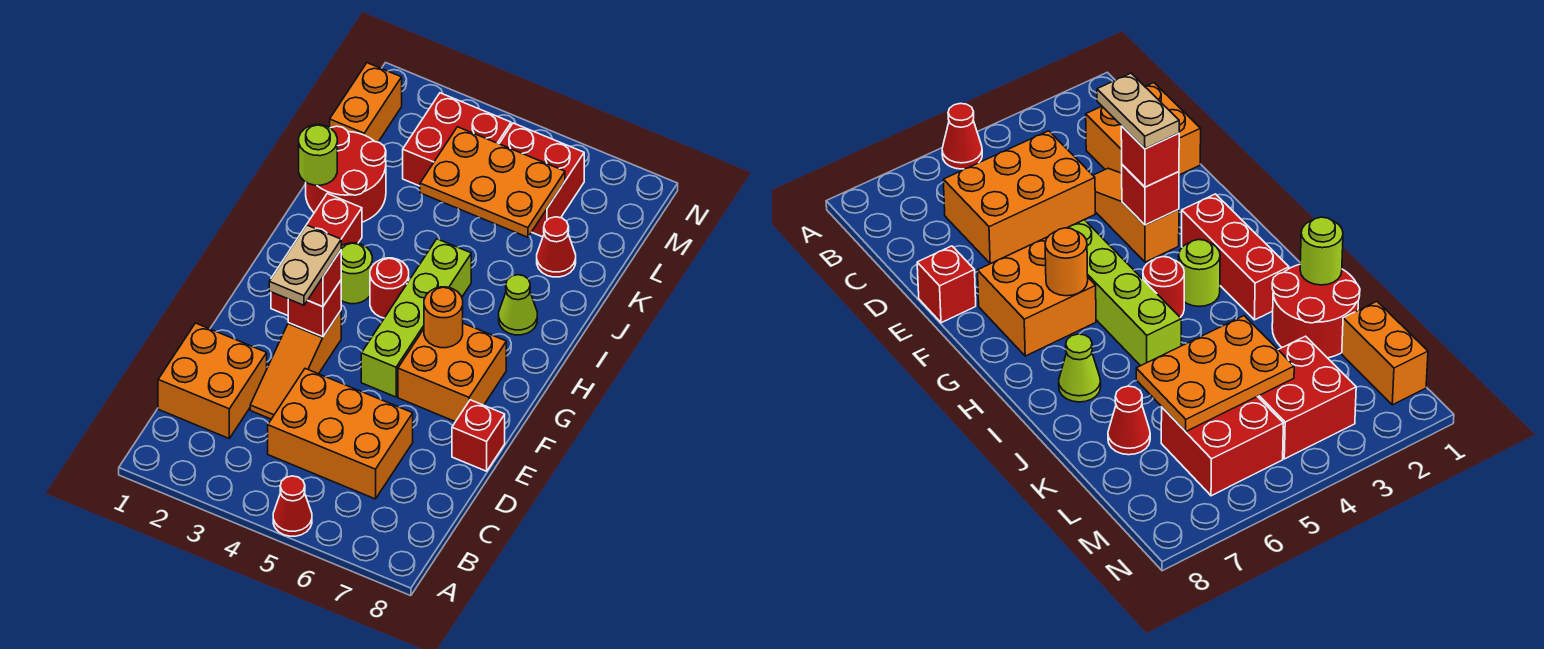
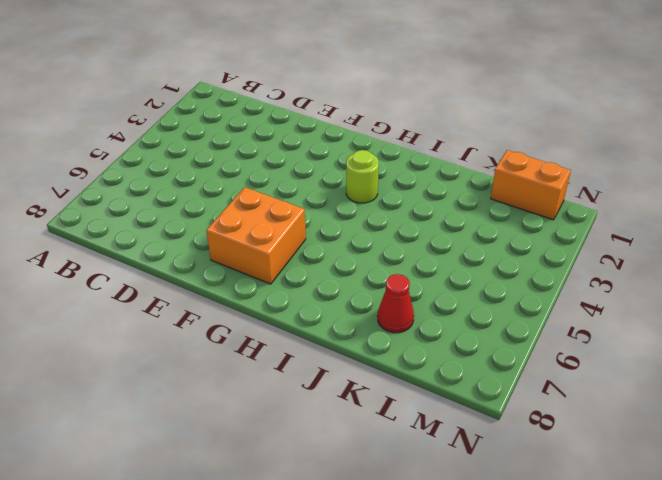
none -> red cone A5 level 1
none -> orange brick C1:D2 level 1
none -> orange brick C4:D6 level 1

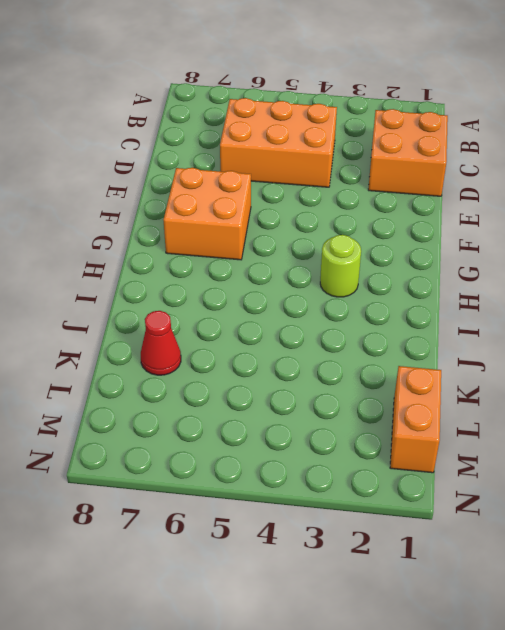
none -> red cone A5 level 1
none -> orange slope D3:F3 level 1 top F
none -> red brick E8 level 1

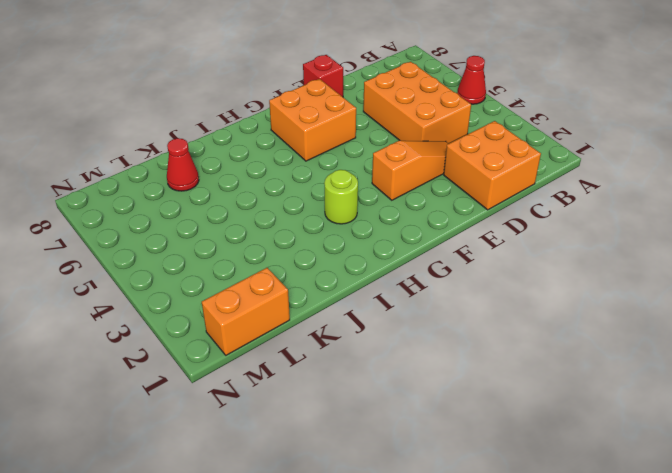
none -> lime brick F5:I5 level 1
none -> red brick G2:I2 level 1
none -> red round brick H4 level 1

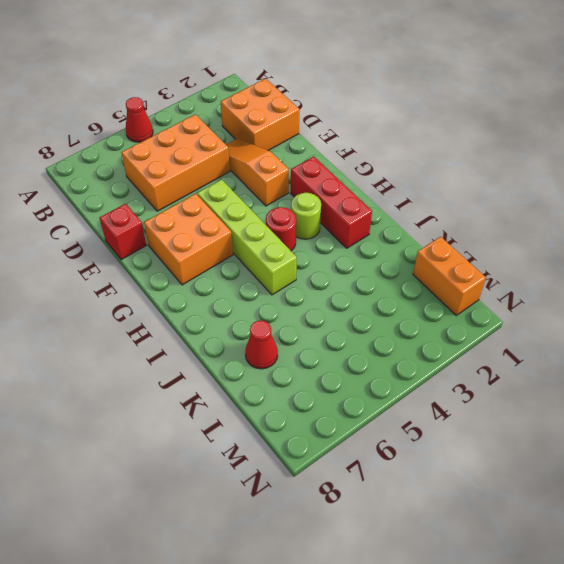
none -> lime cone I7 level 1
none -> red round brick J1:K2 level 1
none -> red brick L3:M4 level 1

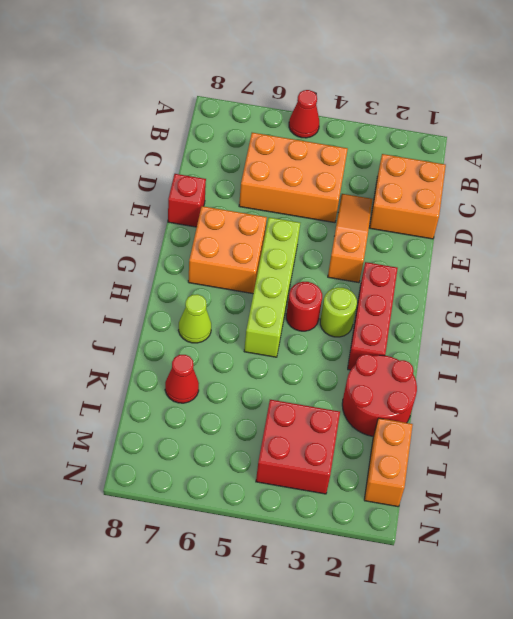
none -> red brick L5:M6 level 1
none -> red brick F3 level 2
none -> orange round brick G6 level 2

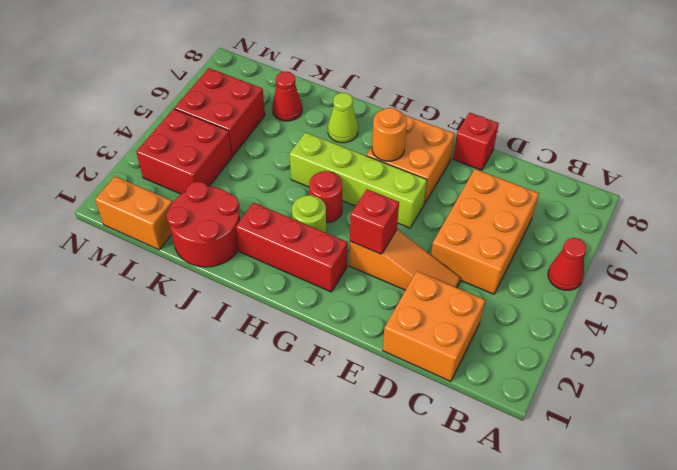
none -> lime round brick J1 level 2
none -> orange plate K4:L6 level 2
none -> red brick F3 level 3

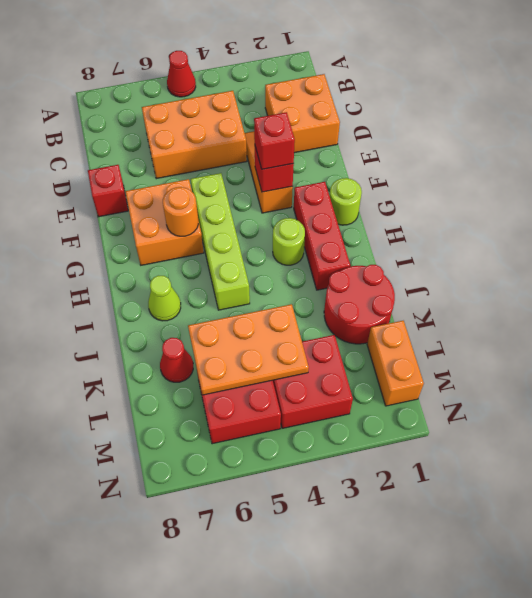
lime round brick G1 level 1 -> lime round brick J1 level 2
none -> red round brick H4 level 1
none -> tan plate E3:F3 level 4

